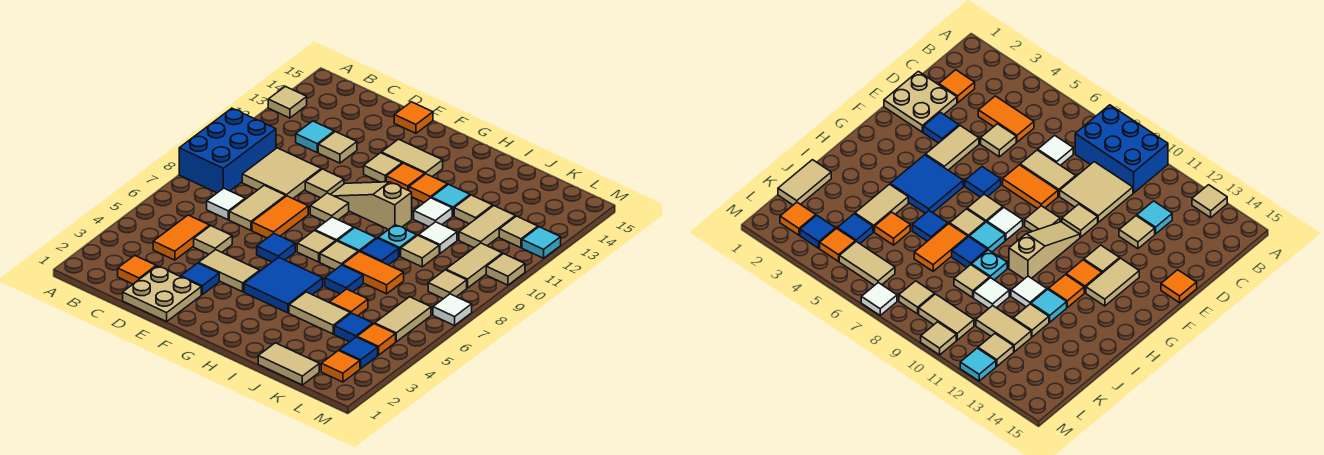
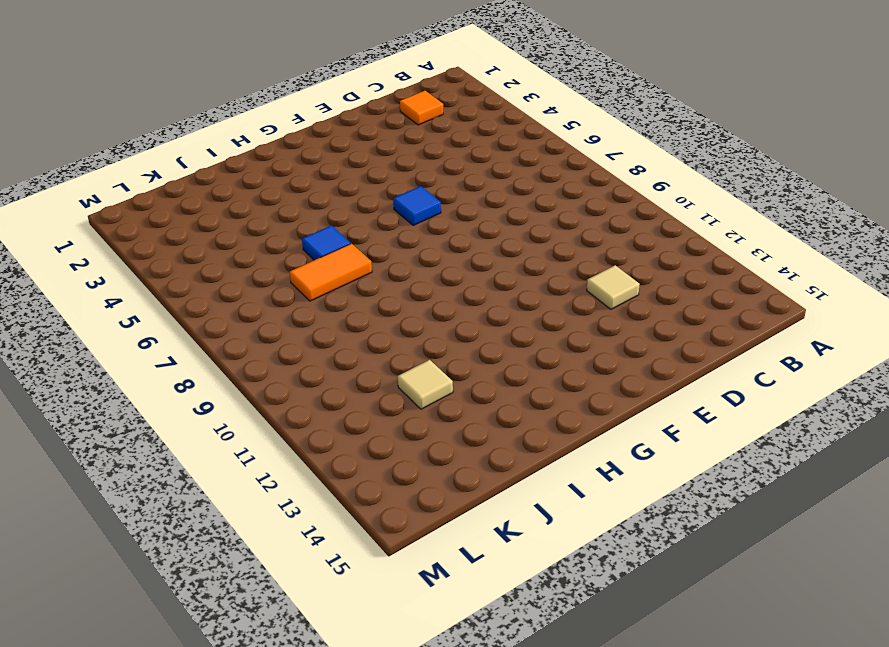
none -> blue brick A8:B10 level 1
none -> tan tile A13 level 1
none -> orange tile C4:C5 level 1
none -> white tile C7 level 1

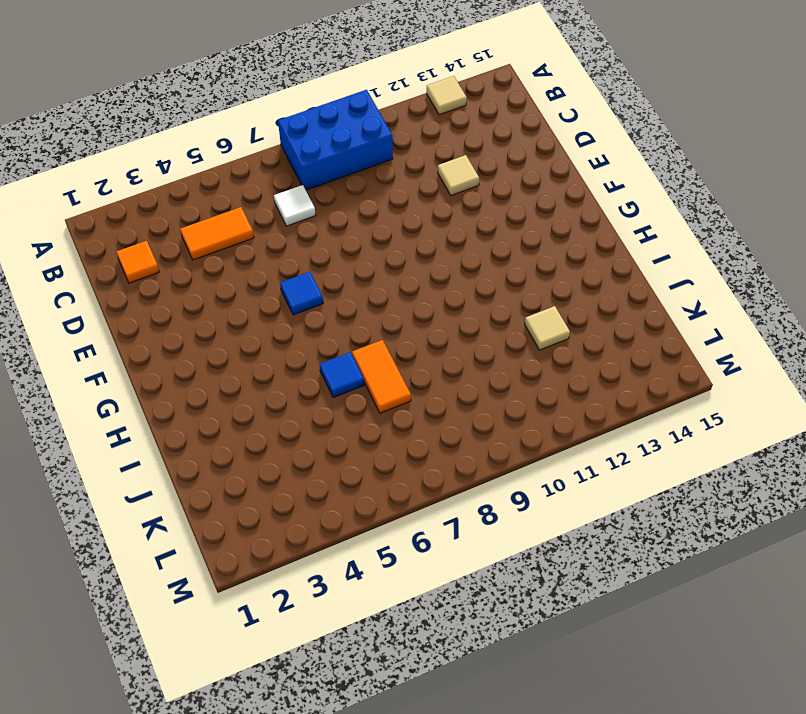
none -> tan tile C9:D10 level 1
none -> cyan tile C12 level 1
none -> tan plate D1:E2 level 1
none -> tan tile D5 level 1

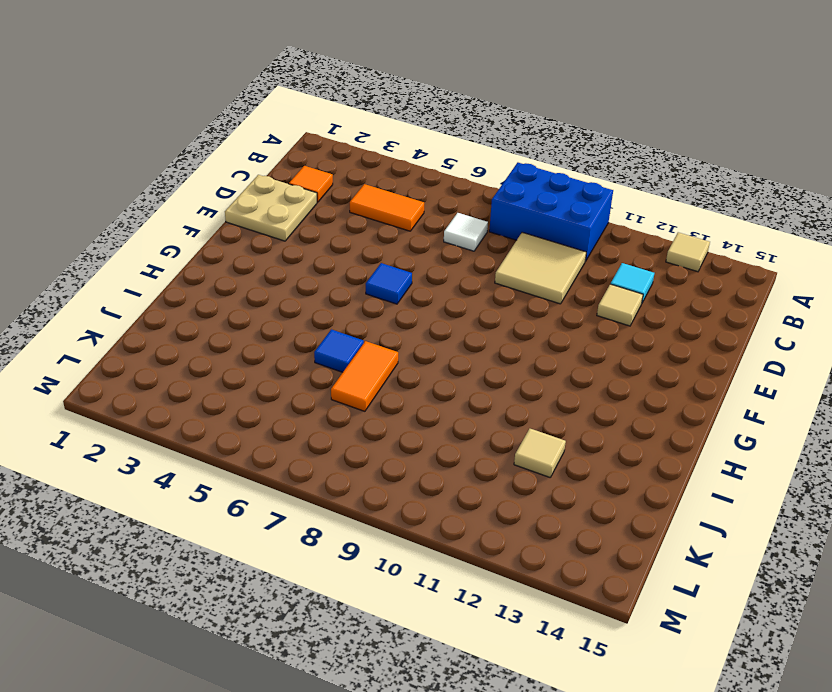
none -> tan tile D5 level 1
none -> tan tile D7:D8 level 1
none -> blue tile E3 level 1
none -> tan tile E4:F4 level 1

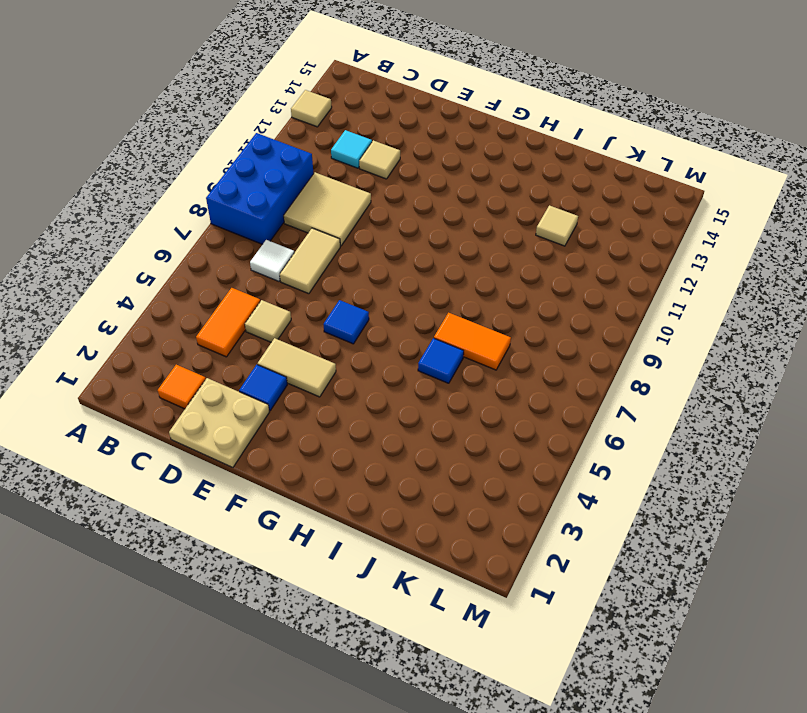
none -> orange tile E7:E8 level 1
none -> tan tile E10 level 1
none -> orange tile E15 level 1
none -> tan tile F9 level 1

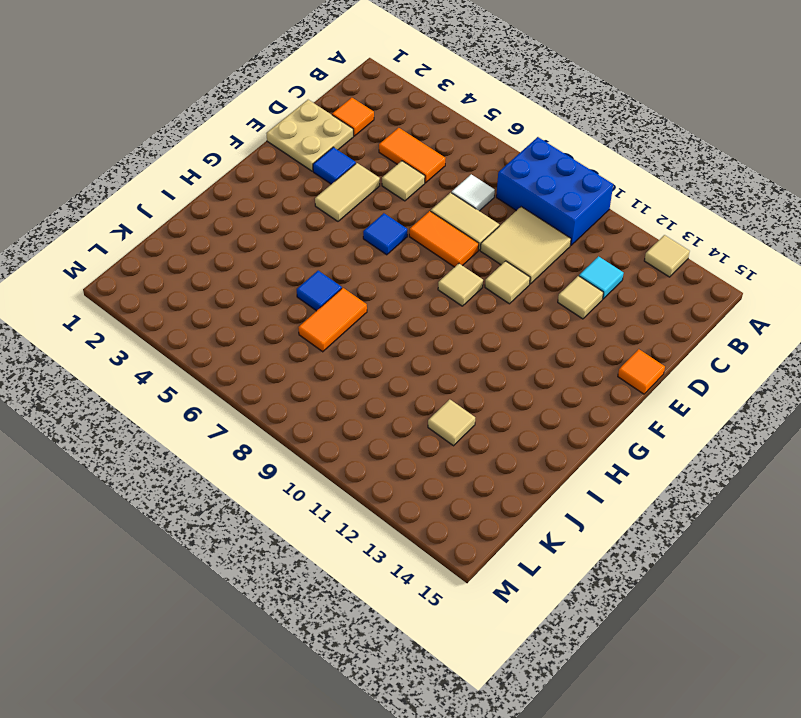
none -> tan slope F10:H10 level 1 top H
none -> tan tile F12 level 1
none -> tan tile F13:G13 level 1
none -> blue tile G4:H5 level 1

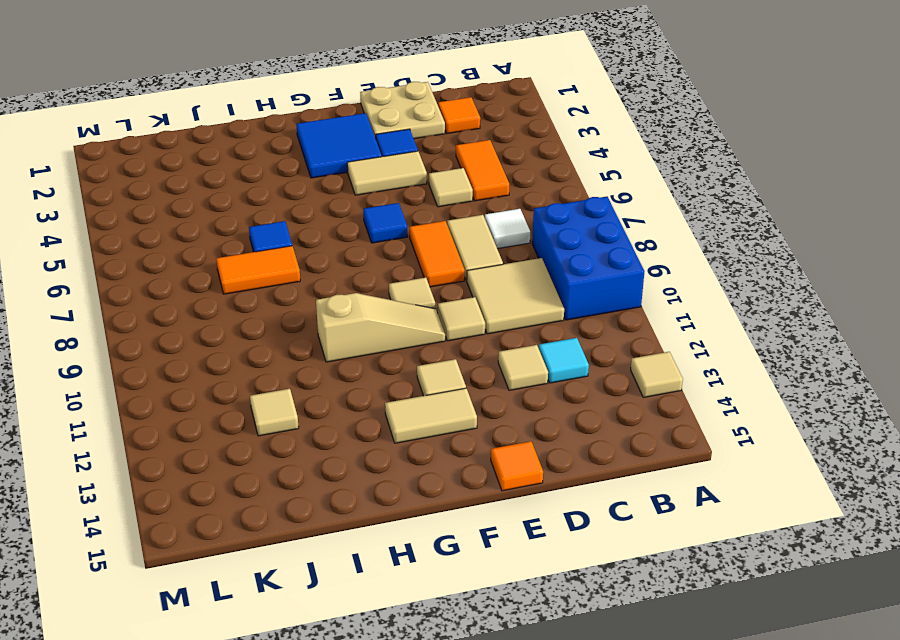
blue tile F2:G3 level 1 -> blue tile G4:H5 level 1
none -> tan tile G7 level 1
none -> white tile G8 level 1
none -> orange tile G12 level 1
none -> tan tile H7 level 1

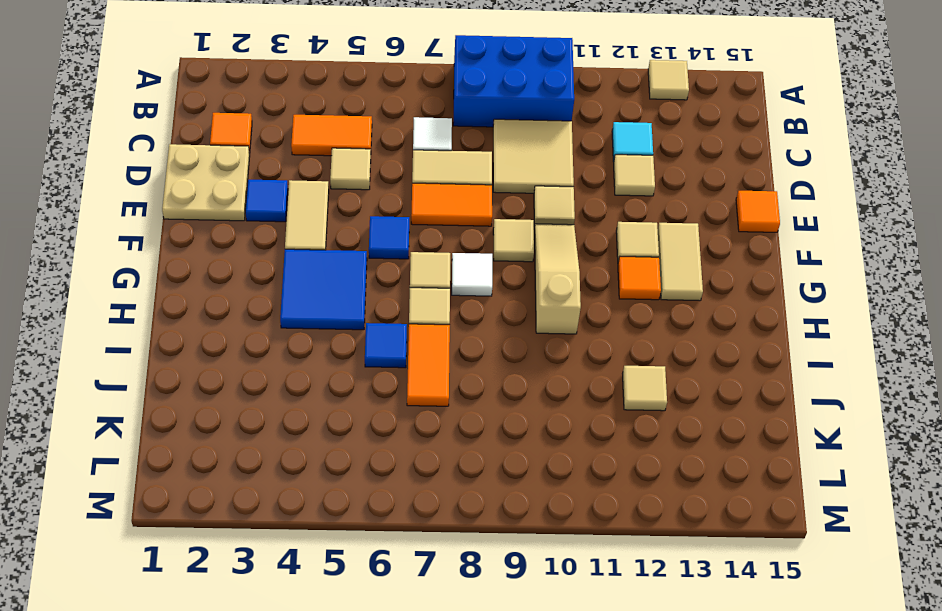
none -> cyan tile H8 level 1
none -> orange tile H12 level 1
none -> tan tile I4:J4 level 1
none -> blue tile I8 level 1

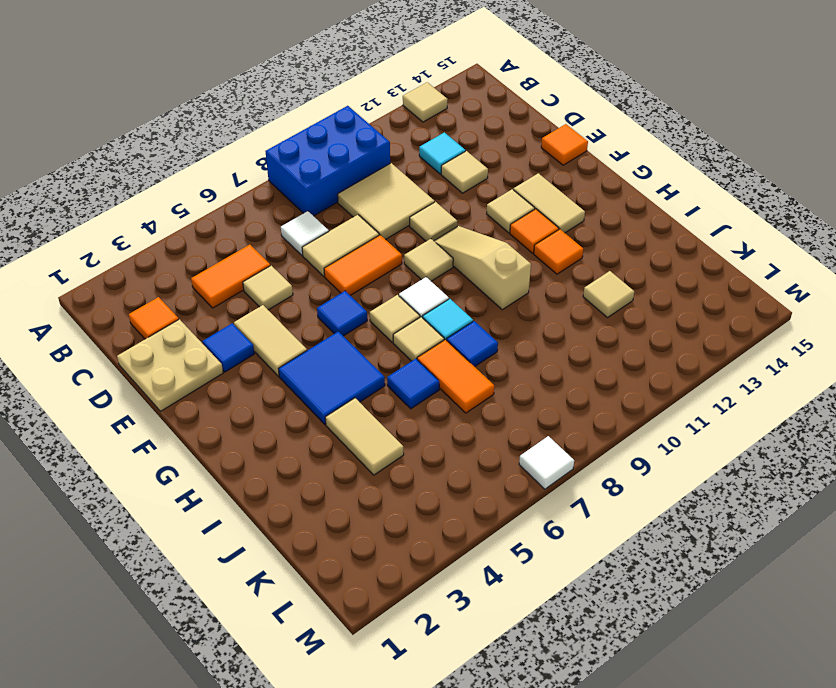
none -> cyan plate I9 level 1
none -> white tile I11 level 1
none -> cyan tile I12 level 1
none -> tan tile J1:K1 level 1

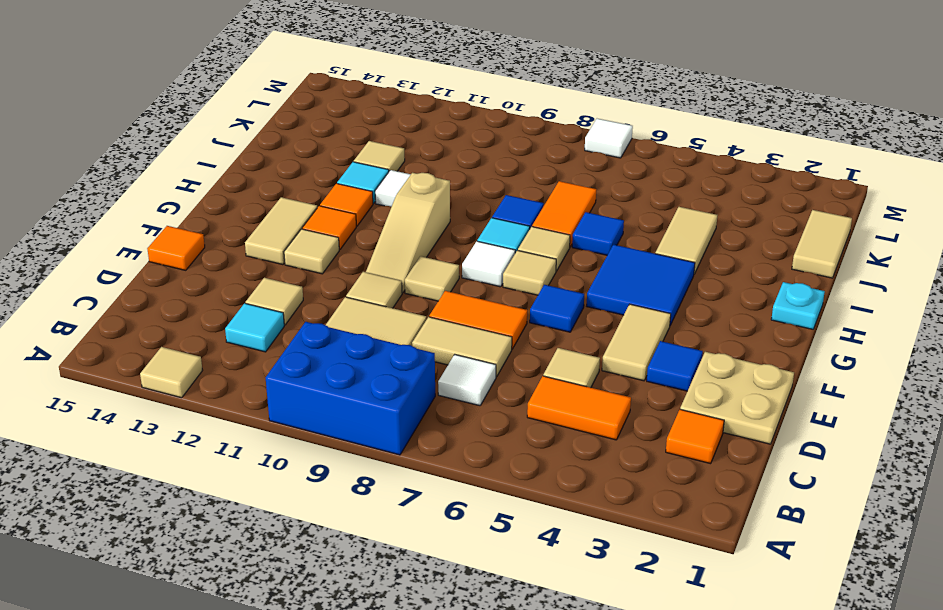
cyan plate H1 level 1 -> cyan plate I9 level 1
none -> orange tile J5 level 1
none -> tan tile J9 level 1
none -> white tile J10 level 1
none -> blue tile K4 level 1

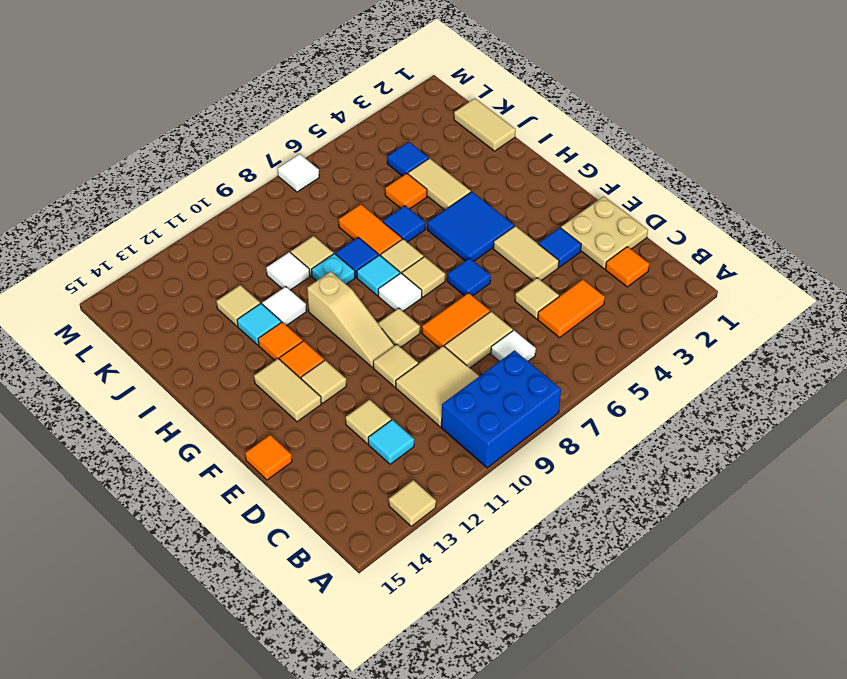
none -> tan tile K11:K12 level 1
none -> orange tile L2 level 1
none -> blue tile L3 level 1
none -> orange tile L4 level 1

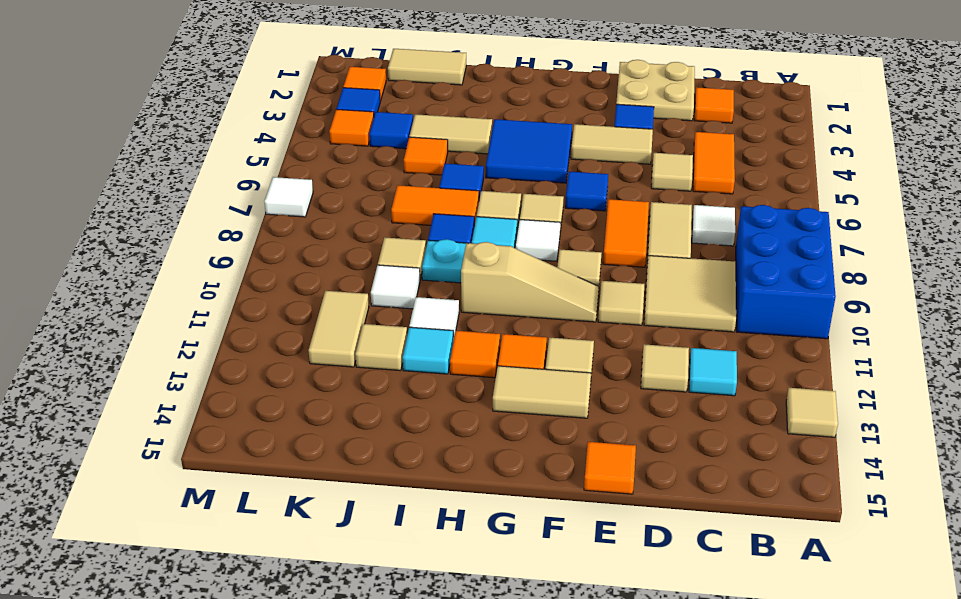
none -> tan tile L5:L6 level 1
none -> tan tile L8 level 1
none -> tan tile L9:L10 level 1
none -> tan tile L12 level 1

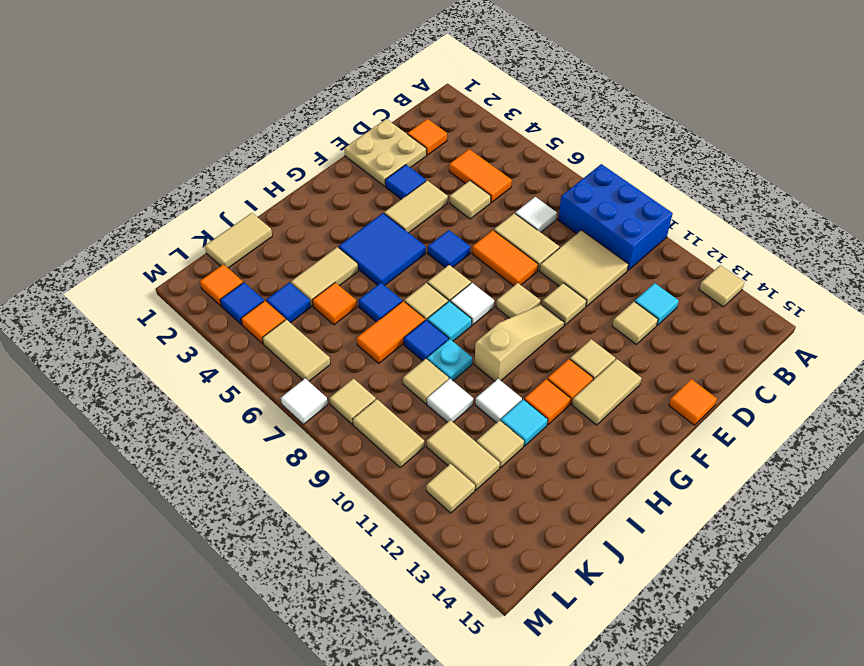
none -> tan tile M10 level 1
none -> cyan tile M12 level 1

